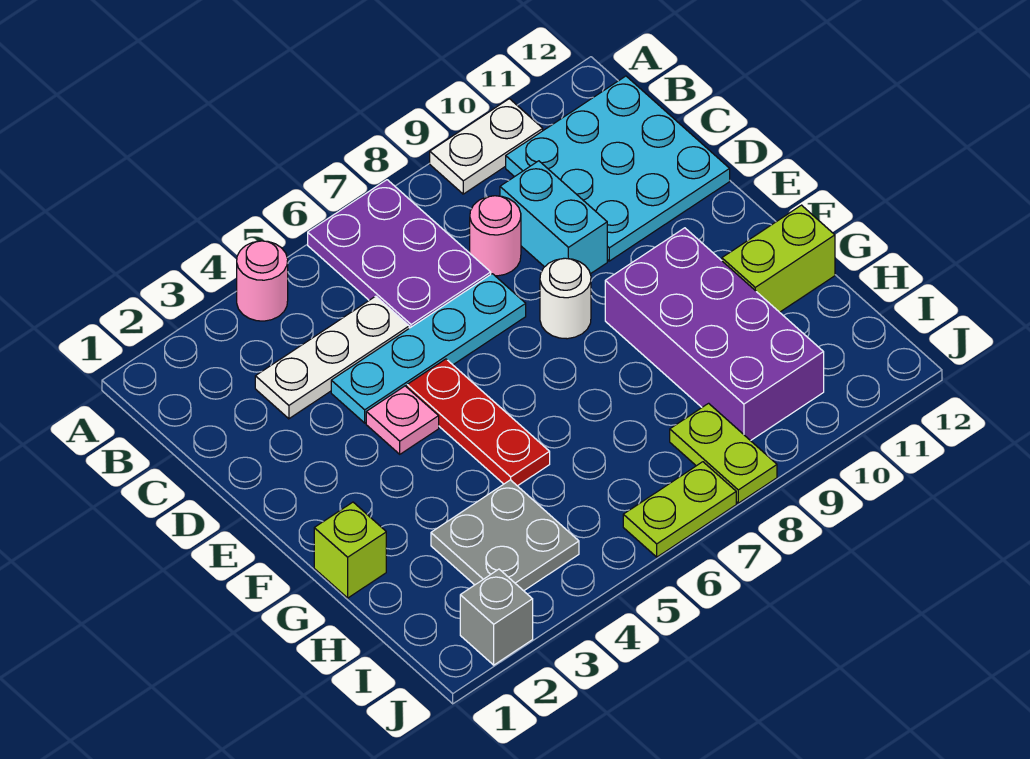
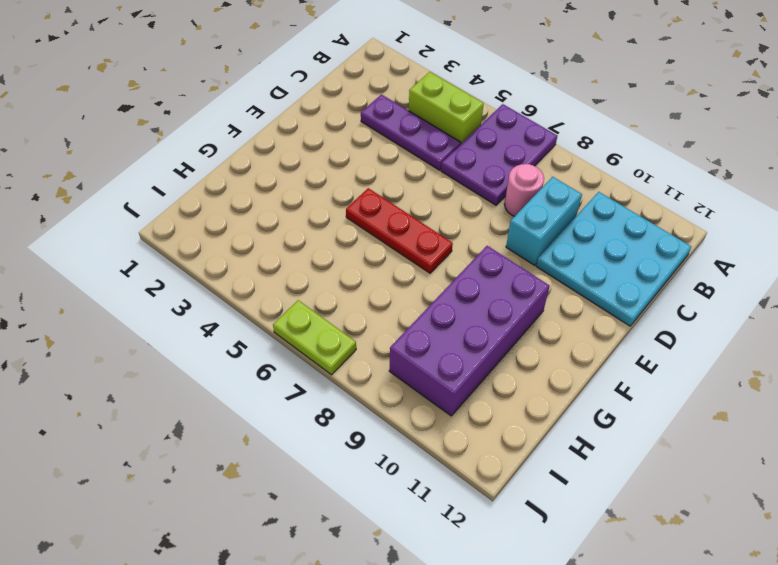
lime brick B4:B5 level 1 -> lime brick G11:G12 level 1
purple plate C3:C5 level 1 -> white plate C3:C5 level 1
red plate F5:F7 level 1 -> red plate E5:G5 level 1
none -> pink round brick A4 level 1
none -> white plate A9:A10 level 1
none -> cyan plate D4:D7 level 1

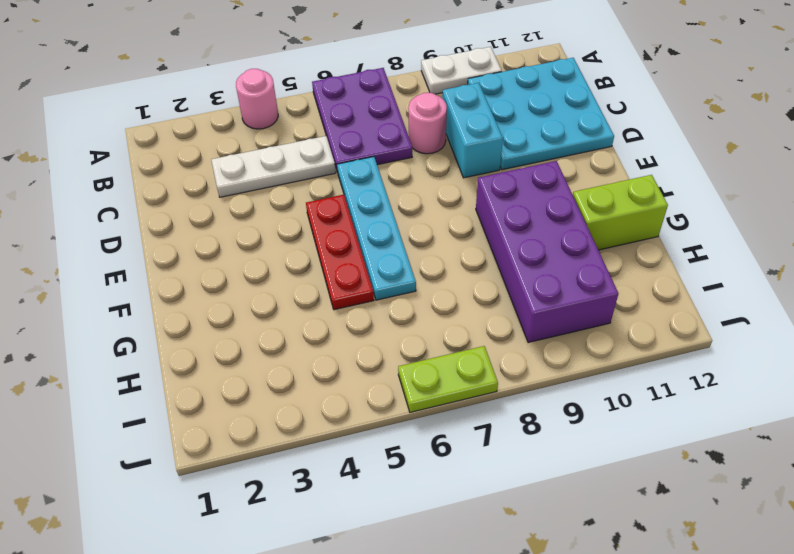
cyan plate D6:G6 level 1 -> cyan plate D4:D7 level 1
none -> pink plate E4 level 1
none -> white round brick E8 level 1
none -> lime brick G1 level 1

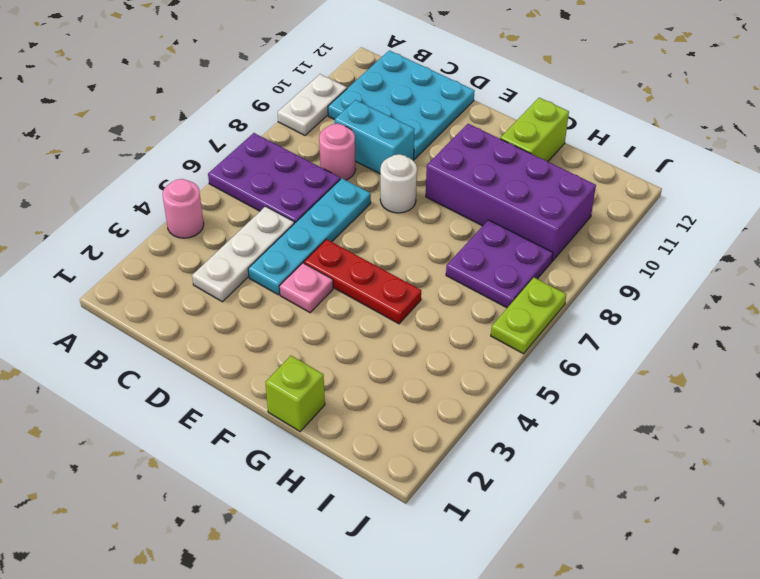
purple plate H7:I8 level 1 -> lime plate I8:J8 level 1
none -> grey plate H3:I4 level 1
none -> grey brick J2 level 1

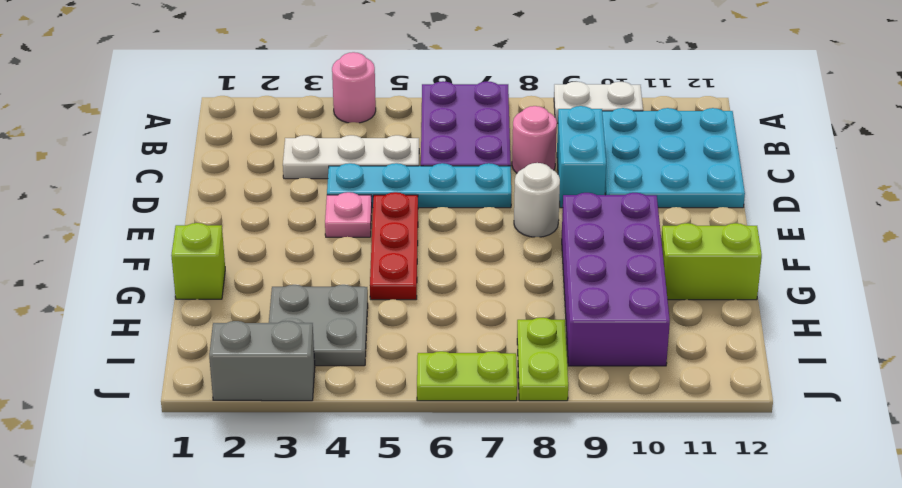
grey brick J2:J3 level 1 -> grey brick J2 level 1

